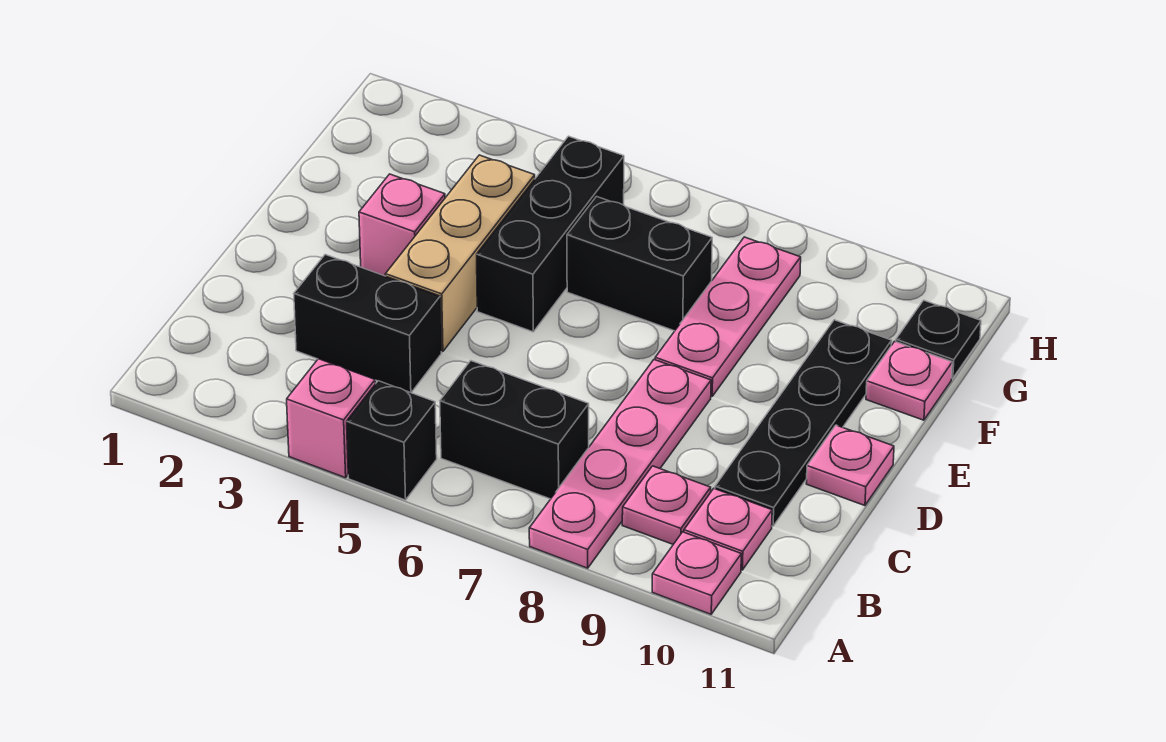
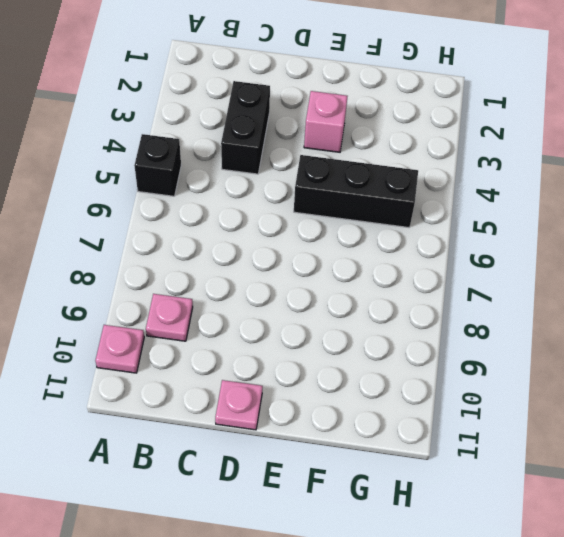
none -> pink brick A4 level 1
none -> pink plate A8:D8 level 1
none -> black brick B6:B7 level 1

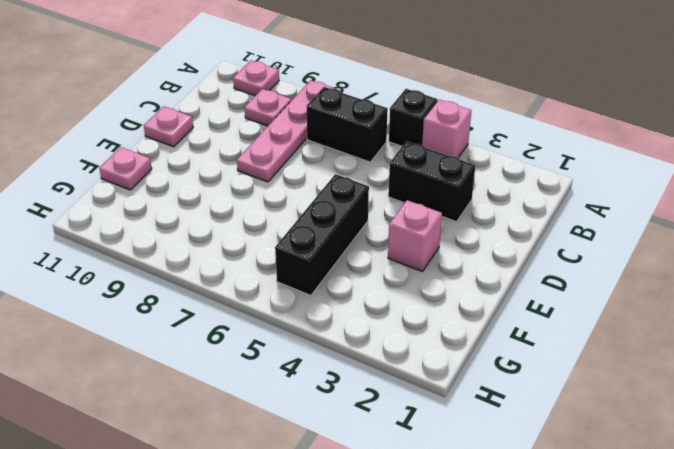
none -> pink plate B10 level 1
none -> black plate C10:F10 level 1
none -> tan brick D4:F4 level 1

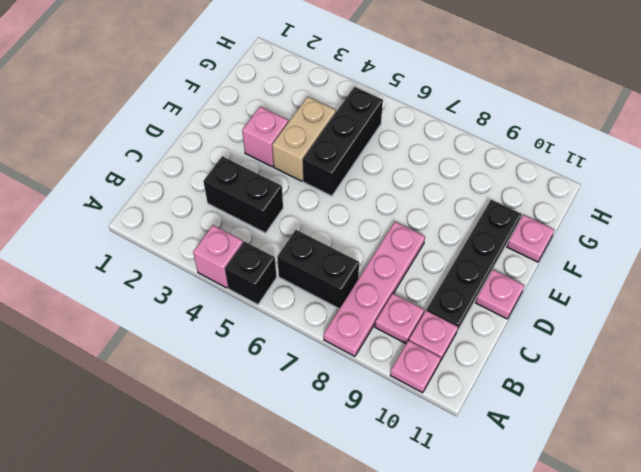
tan brick E4:F4 level 1 -> tan brick D4:F4 level 1
none -> pink plate E8:G8 level 1
none -> black brick F6:F7 level 1
none -> black plate G11 level 1

